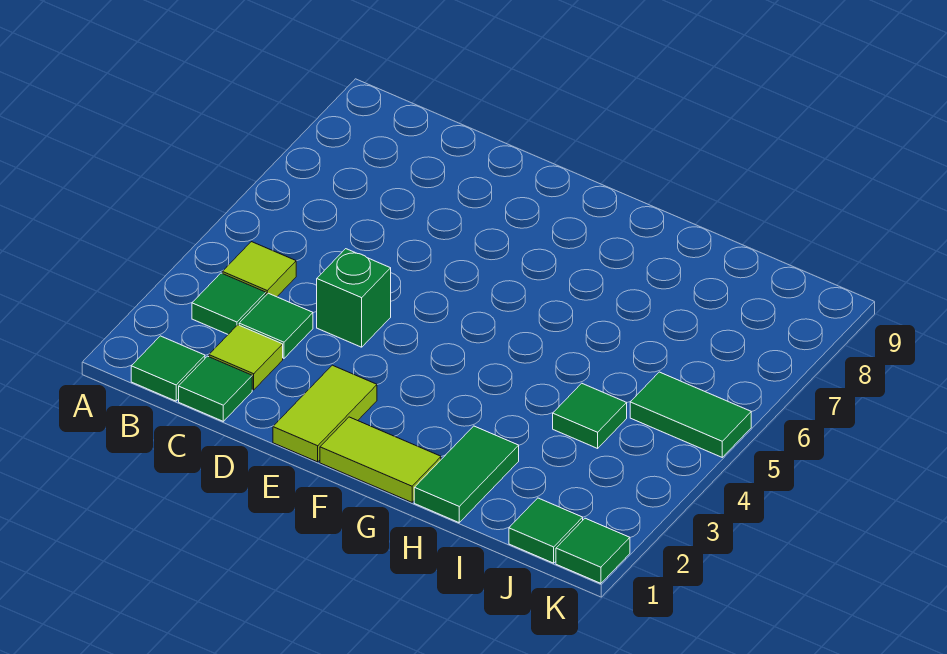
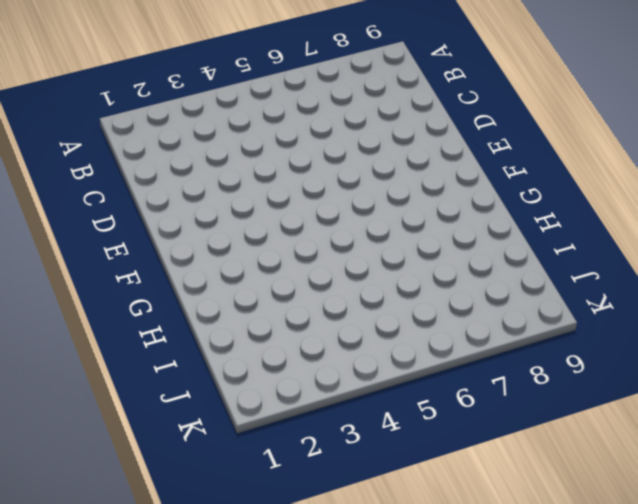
none -> green tile B1 level 1
none -> green tile B3 level 1
none -> lime tile B4 level 1

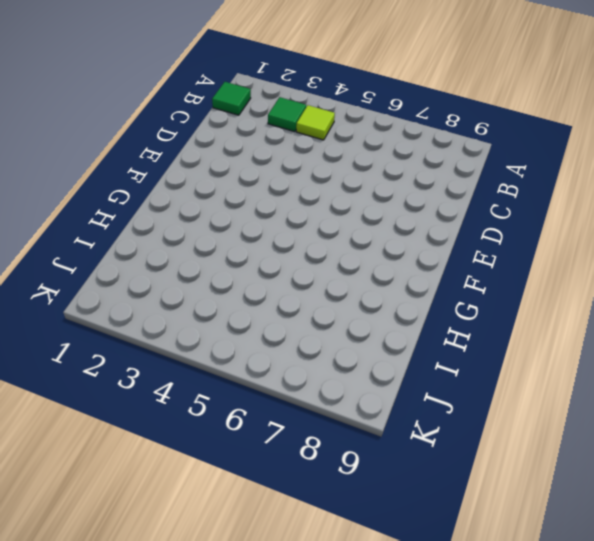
none -> green tile C1 level 1
none -> lime tile C2 level 1
none -> green tile C3 level 1

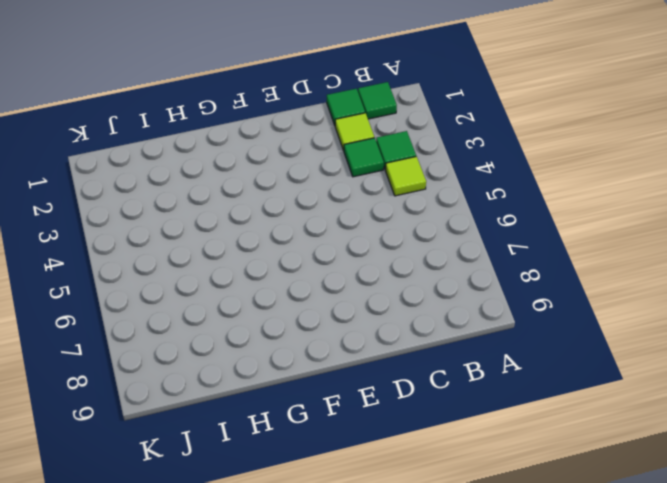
none -> green brick D4 level 1
none -> lime tile E1:E2 level 1
none -> lime tile F1:G1 level 1

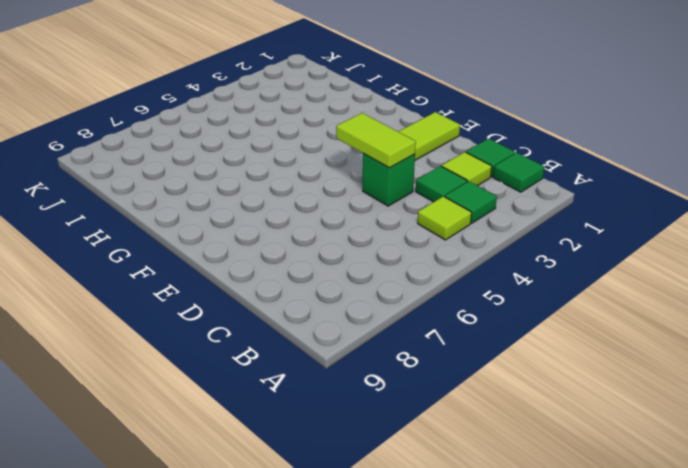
lime tile D4:E4 level 2 -> lime tile F1:G1 level 1
none -> green tile H1:H2 level 1
none -> green tile I4 level 1
none -> green tile J1 level 1

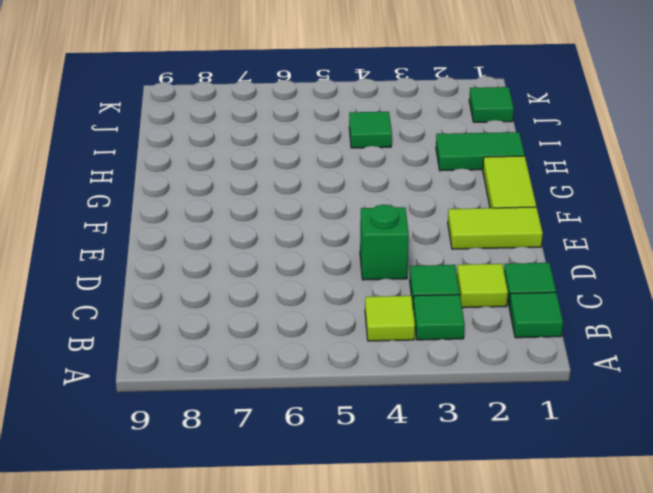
none -> green tile J5:K5 level 1
none -> green tile K1 level 1

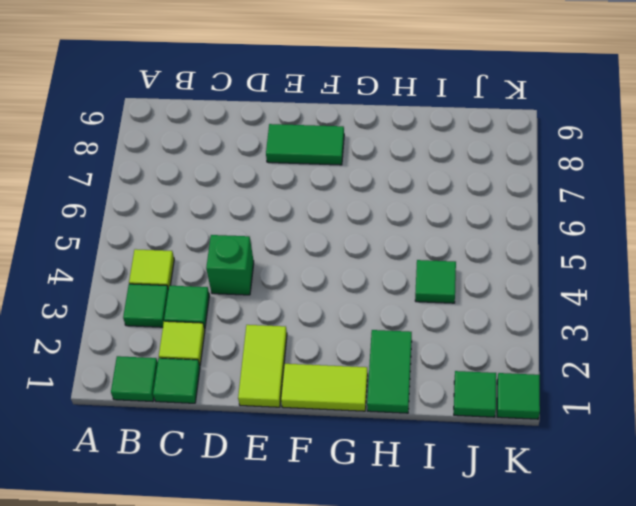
green tile E8:F8 level 1 -> green tile J5:K5 level 1

